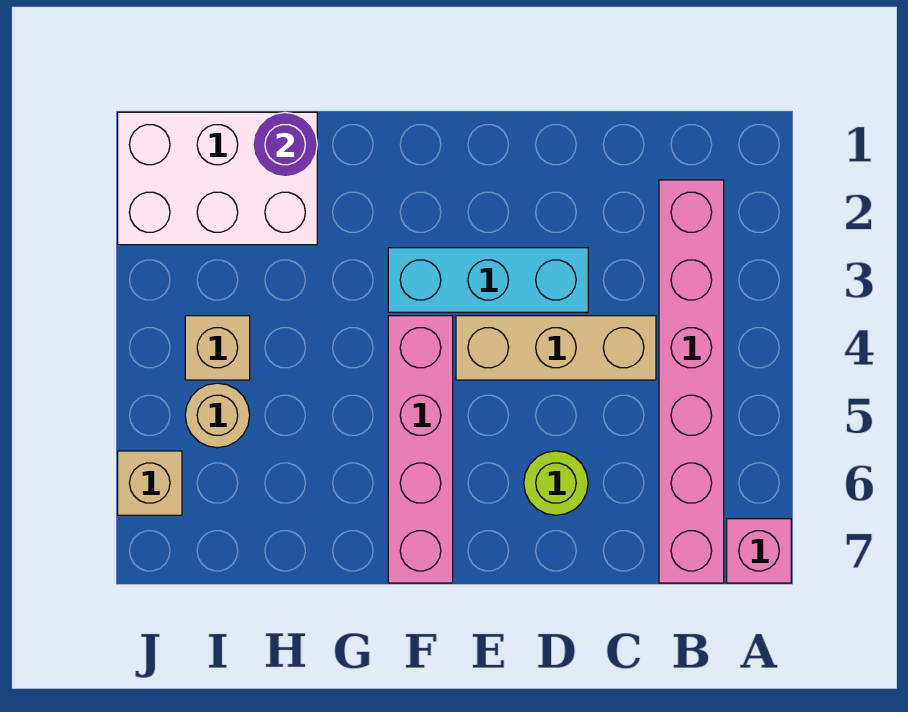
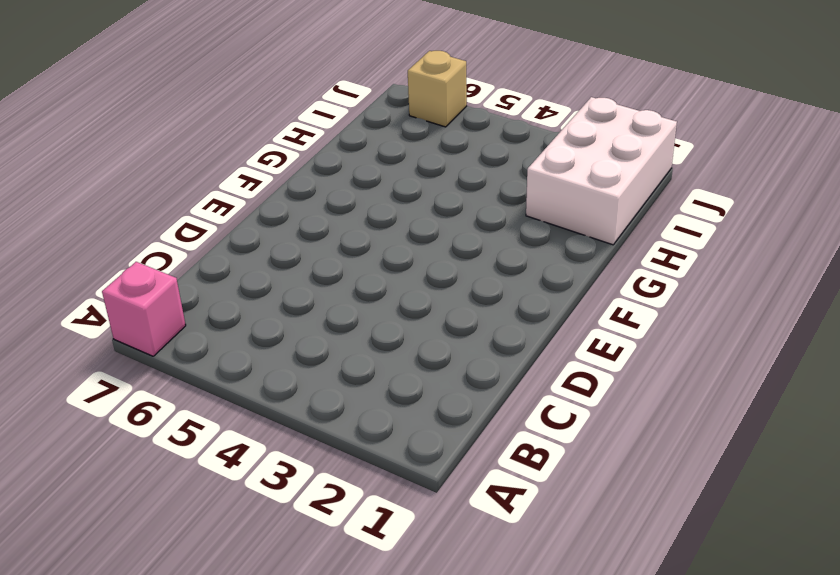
none -> pink brick B2:B7 level 1
none -> tan brick C4:E4 level 1

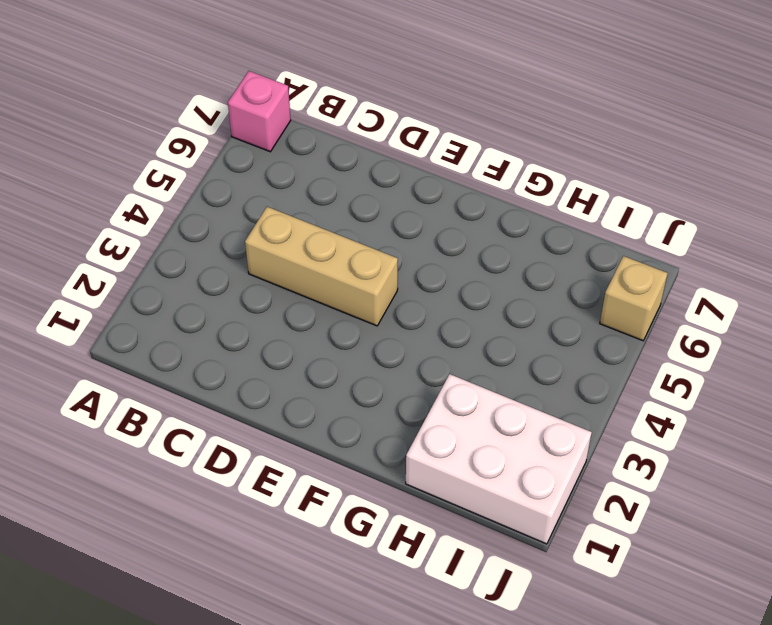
none -> pink brick B2:B7 level 1
none -> cyan brick D3:F3 level 1

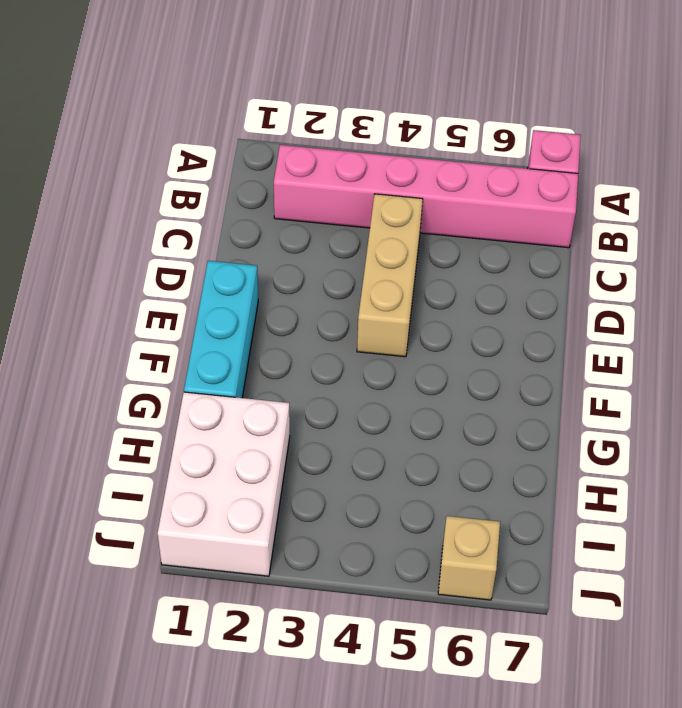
cyan brick E1:G1 level 1 -> cyan brick D3:F3 level 1
none -> lime round brick D6 level 1
none -> pink brick F4:F7 level 1

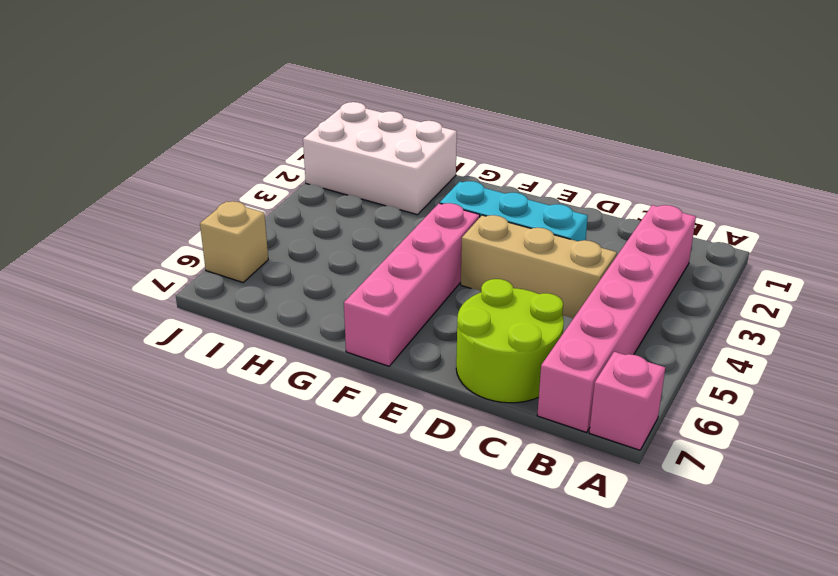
lime round brick C6:D7 level 1 -> lime round brick D6 level 1
none -> tan brick I4 level 1
none -> tan round brick I5 level 1

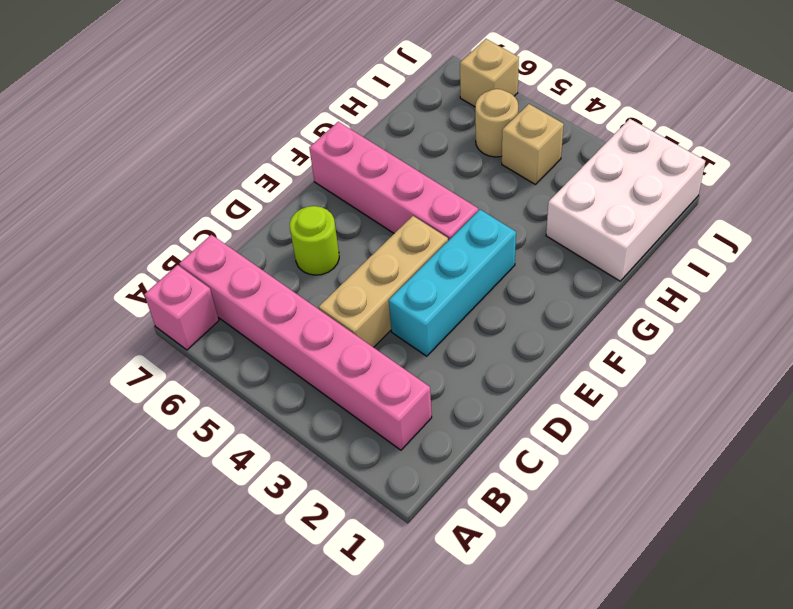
none -> purple round brick H1 level 2

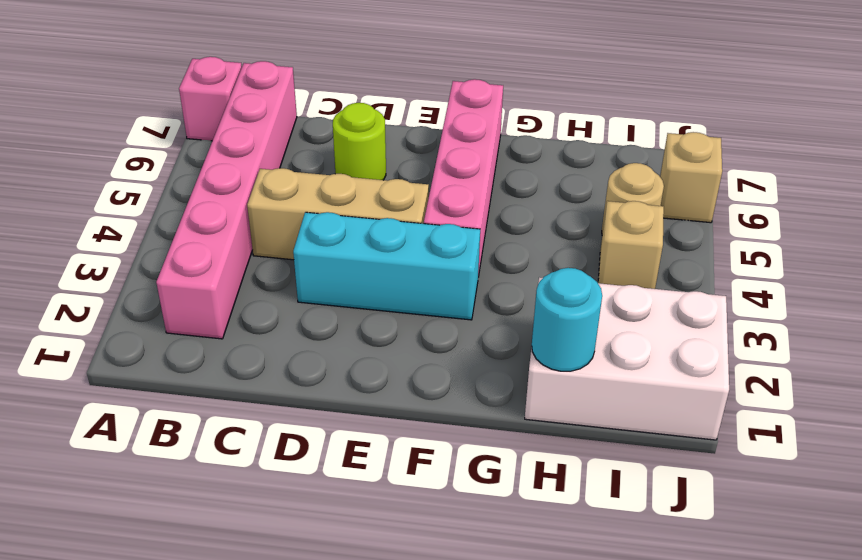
cyan round brick H1 level 2 -> purple round brick H1 level 2

